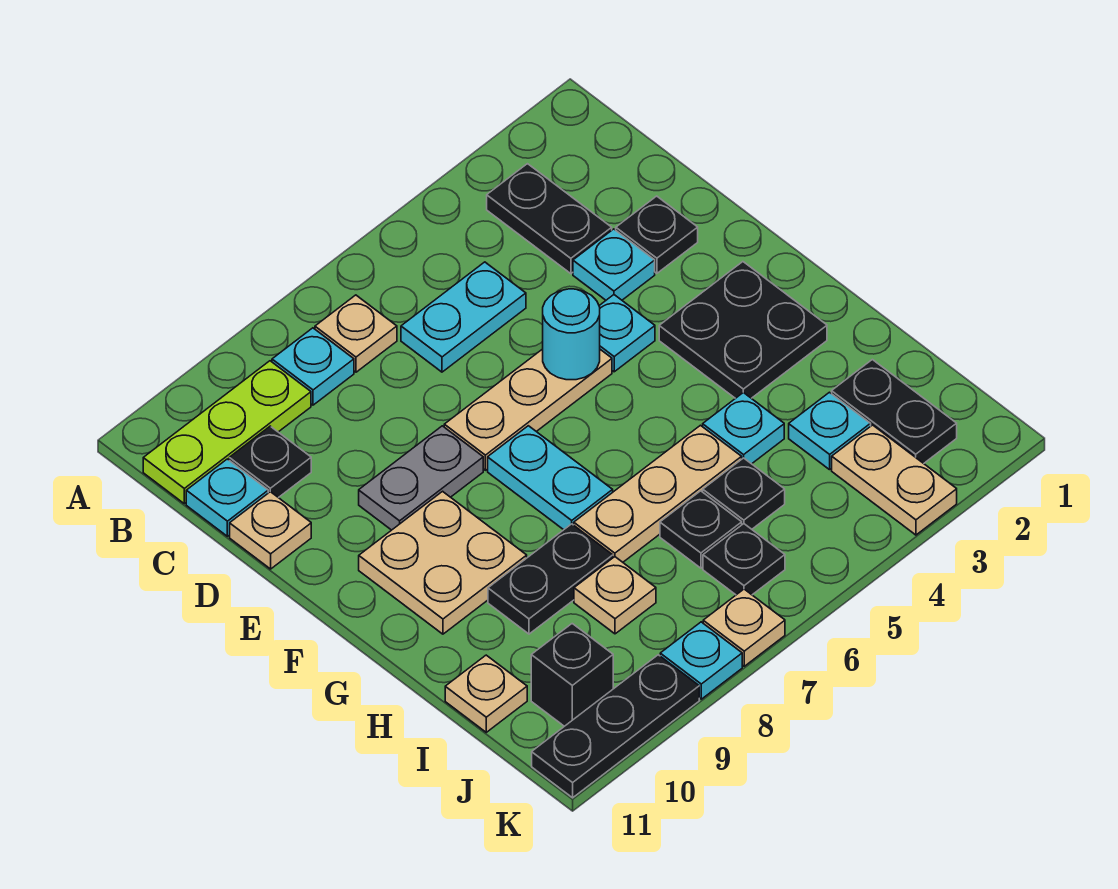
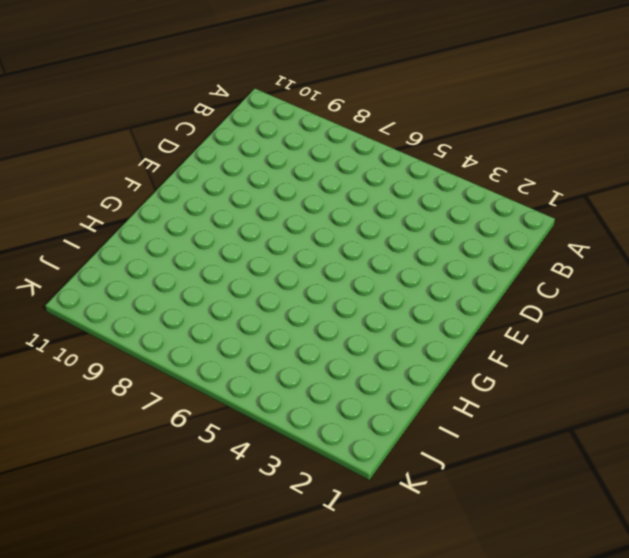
none -> black plate B3:C3 level 1
none -> tan plate B7 level 1
none -> cyan plate B8 level 1
none -> lime plate B9:B11 level 1

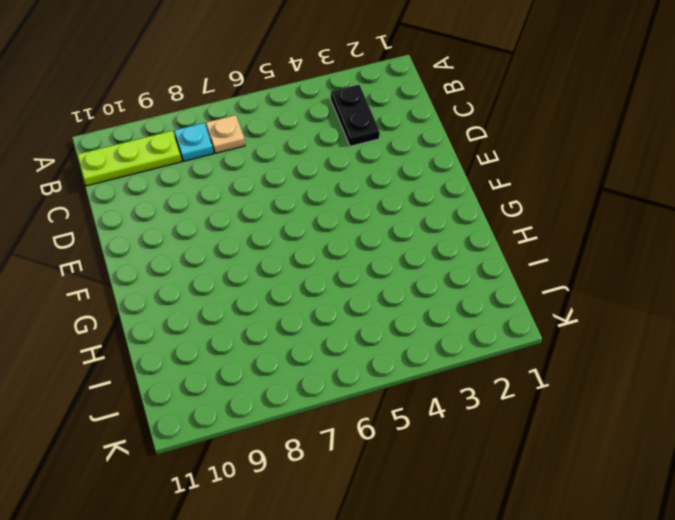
none -> cyan plate C5:C6 level 1
none -> black plate C10 level 1
none -> cyan plate C11 level 1
none -> black plate D2 level 1

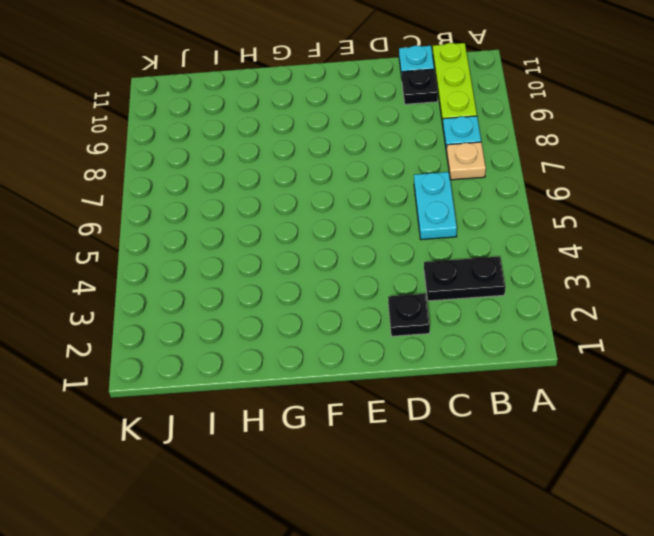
none -> cyan plate D3 level 1
none -> tan plate D11 level 1
none -> cyan plate E4 level 1
none -> tan plate E5:E7 level 1

